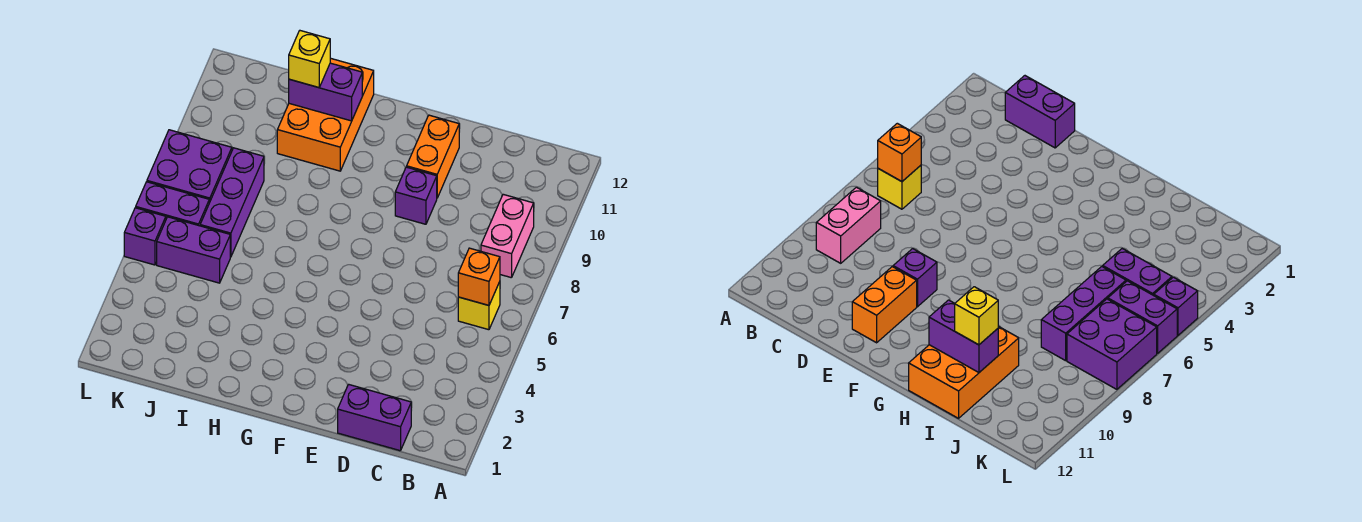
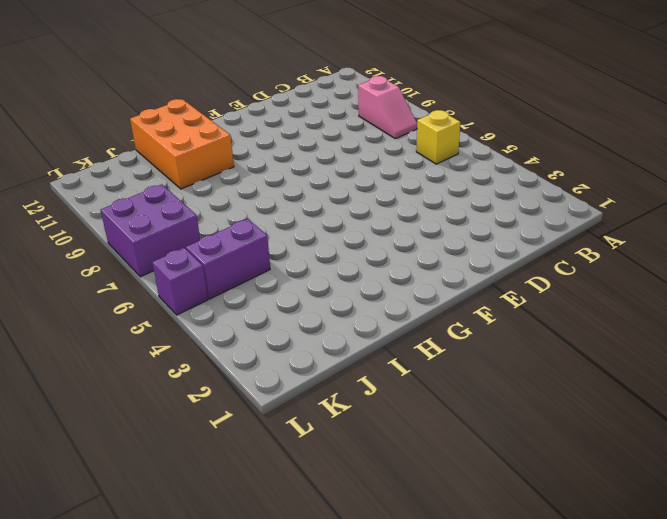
pink slope B8:B9 level 1 top 9 -> pink brick B8:B9 level 1
none -> purple brick C1:D1 level 1
none -> purple brick E9 level 1
none -> orange brick E10:E11 level 1

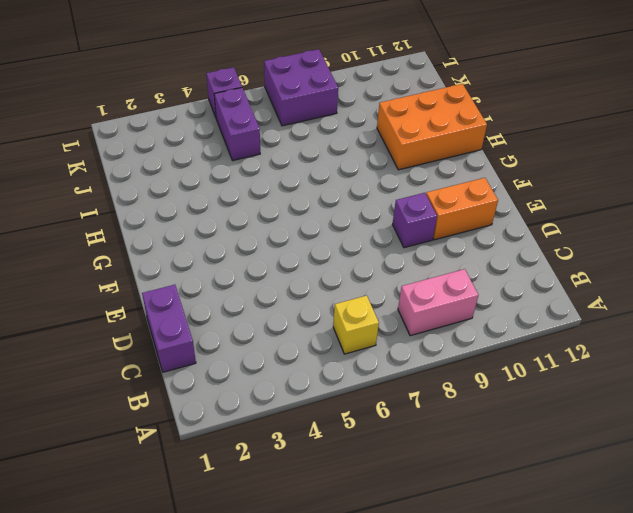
none -> purple brick J6:J8 level 1
none -> purple brick K6:L6 level 1
none -> orange brick B6 level 2

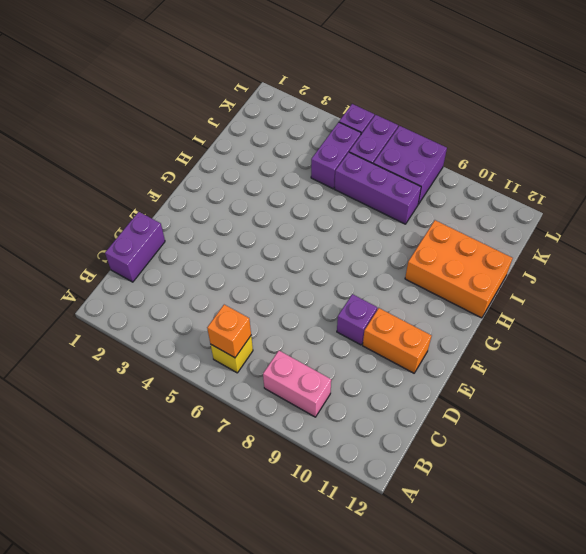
none -> purple brick H11:I11 level 2
none -> yellow brick I11 level 3

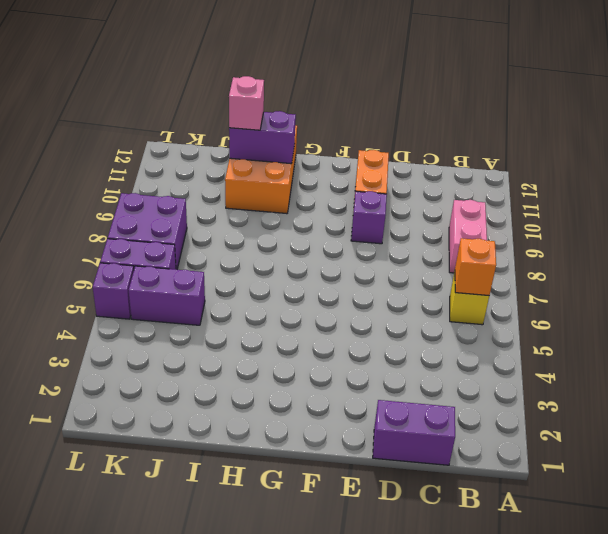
pink brick I11 level 3 -> yellow brick I11 level 3
none -> purple brick J6:J8 level 1

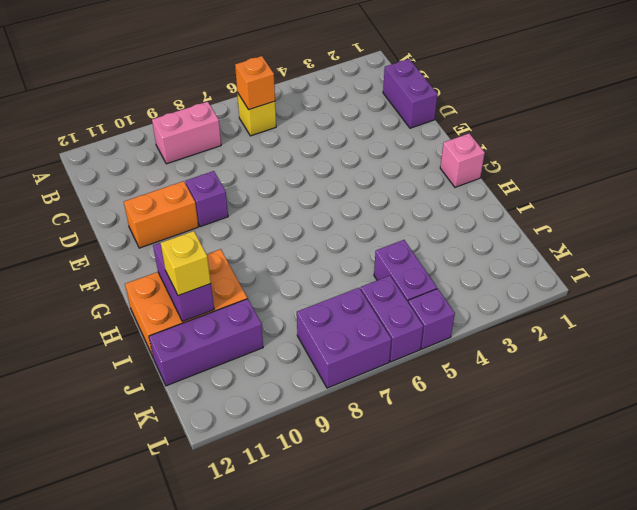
pink brick G1 level 1 -> none
purple brick J10:J12 level 1 -> purple brick J6:J8 level 1

